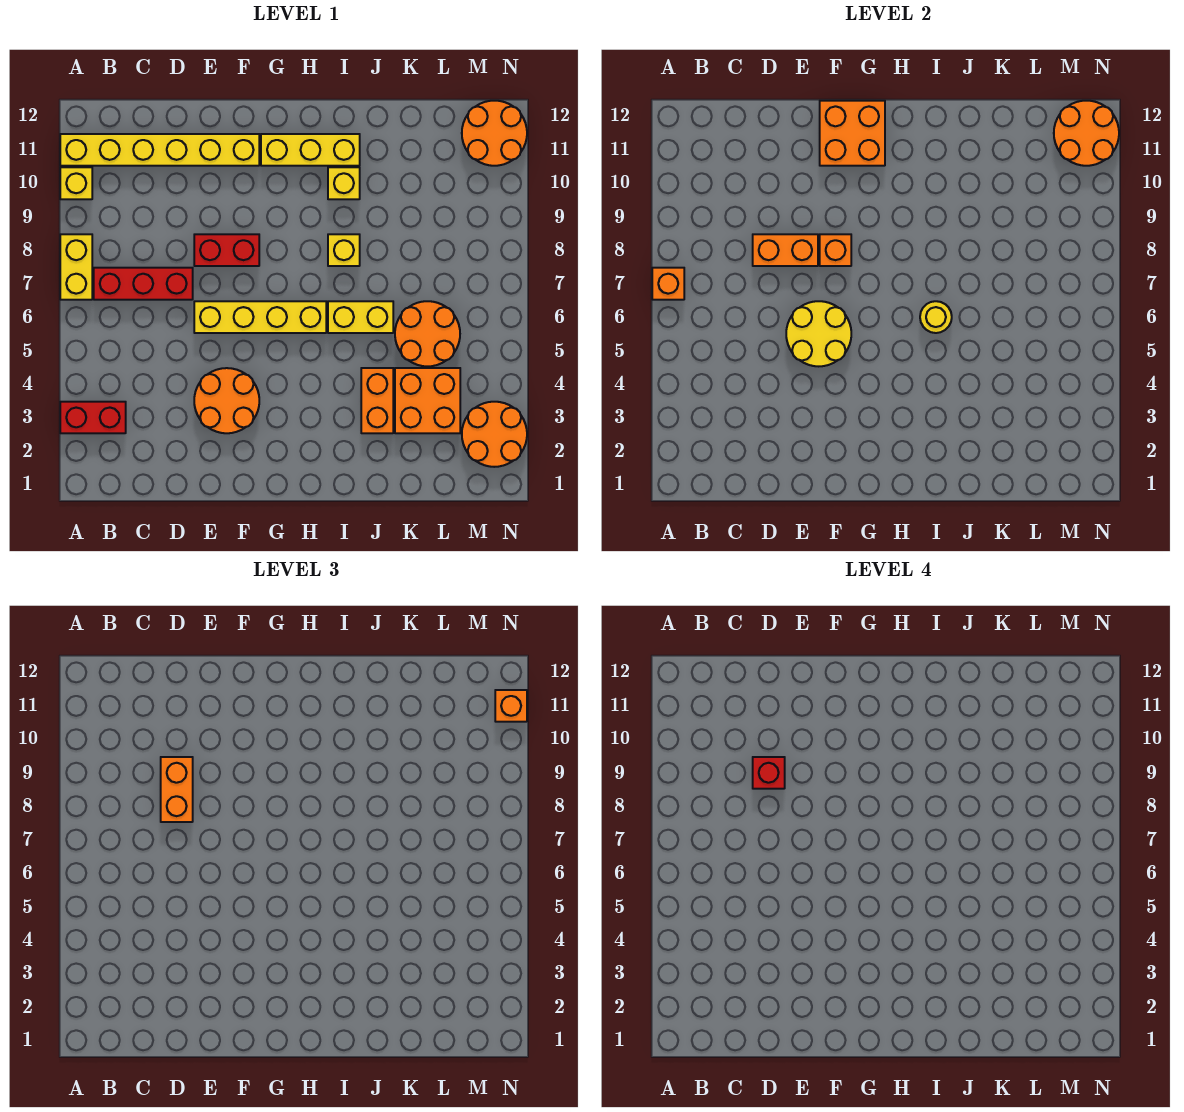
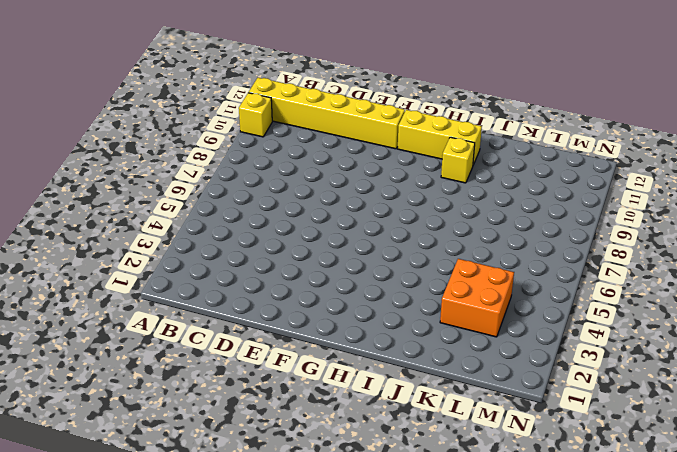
none -> red brick A3:B3 level 1
none -> yellow brick A7:A8 level 1
none -> red brick B7:D7 level 1

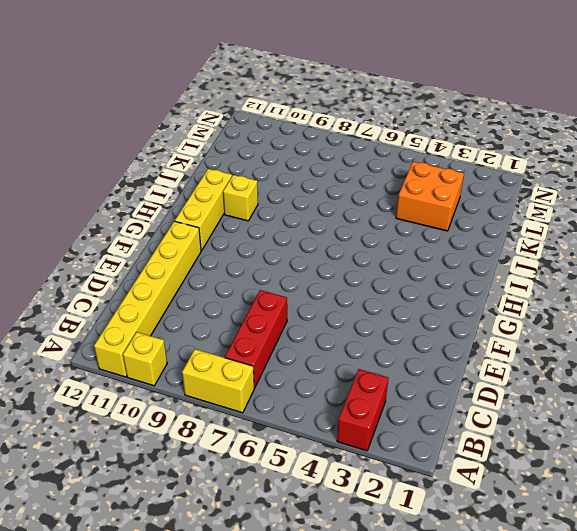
none -> orange round brick E3:F4 level 1
none -> yellow brick E6:H6 level 1
none -> red brick E8:F8 level 1

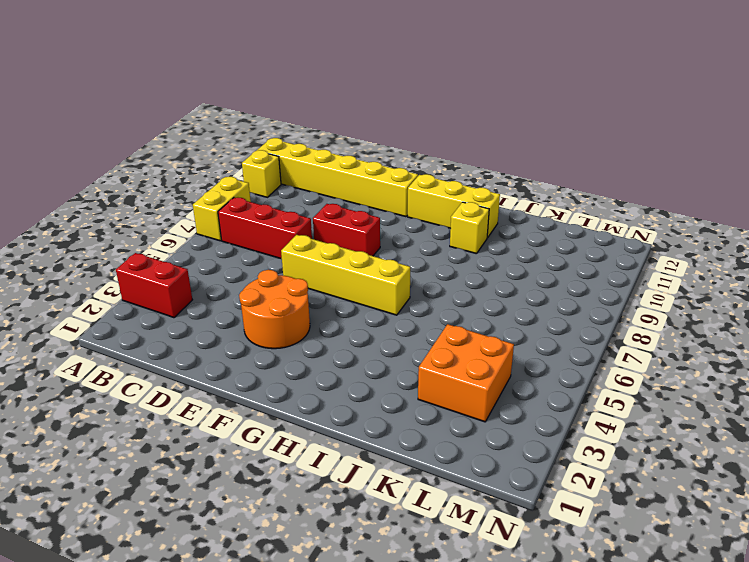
none -> yellow brick I6:J6 level 1
none -> yellow brick I8 level 1
none -> orange brick J3:J4 level 1

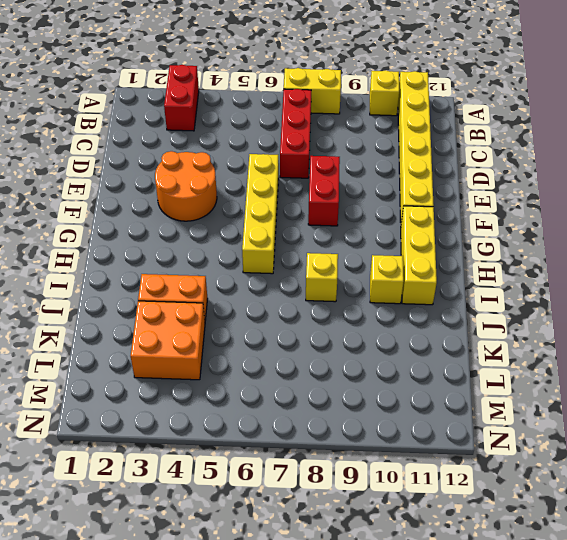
none -> yellow brick I6:J6 level 1
none -> orange round brick K5:L6 level 1
none -> orange round brick M2:N3 level 1

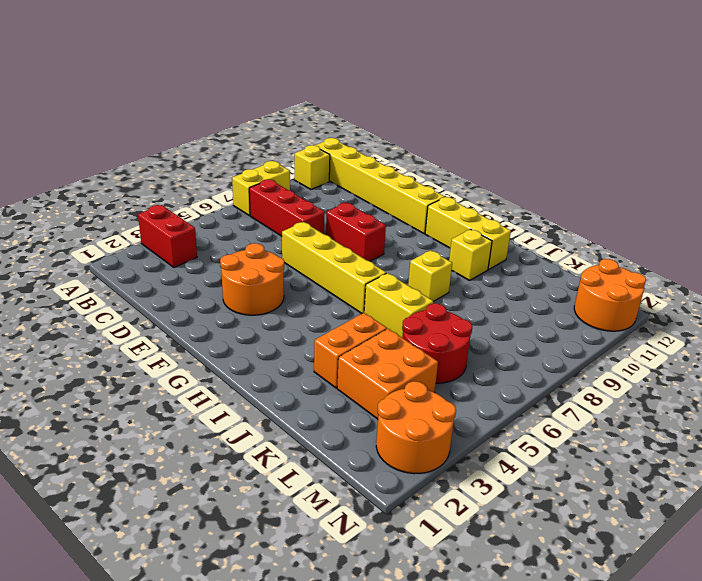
red round brick K5:L6 level 1 -> orange round brick K5:L6 level 1
none -> orange brick A7 level 2
none -> orange brick D8:E8 level 2
none -> yellow round brick E5:F6 level 2

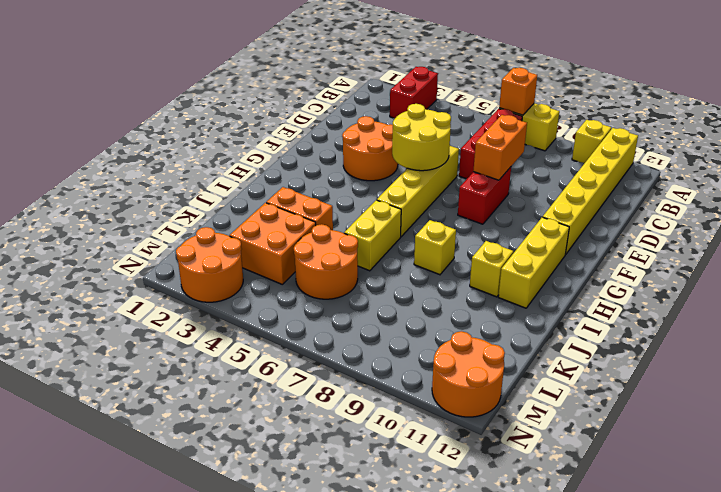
none -> orange brick F8 level 2
none -> orange brick F11:G12 level 2
none -> yellow round brick I6 level 2

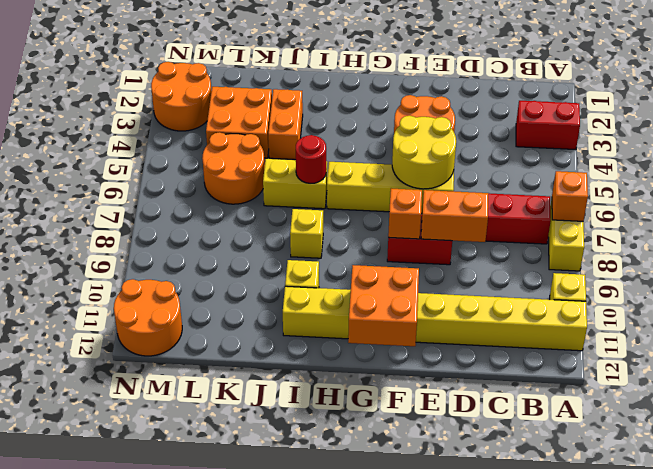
red round brick I6 level 2 -> yellow round brick I6 level 2
none -> orange round brick M11:N12 level 2
none -> orange brick D8:D9 level 3
none -> orange brick N11 level 3

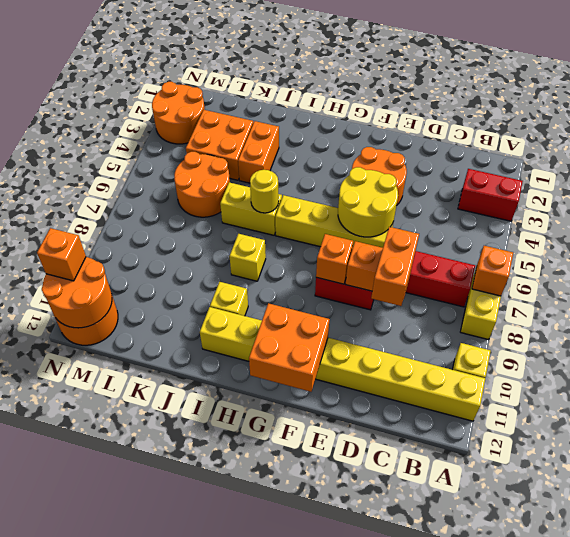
none -> red brick D9 level 4

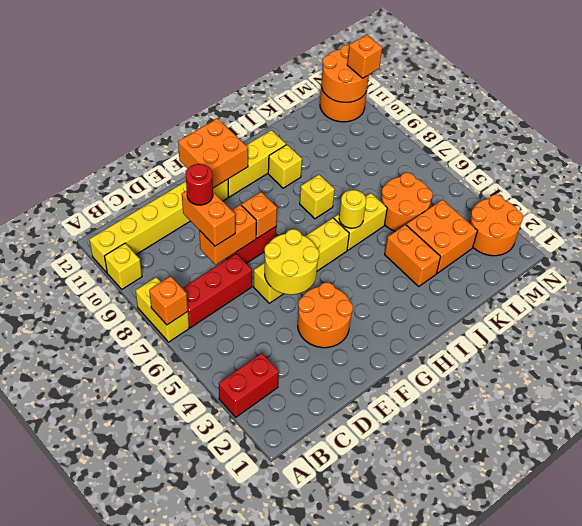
red round brick D9 level 4 -> red brick D9 level 4

